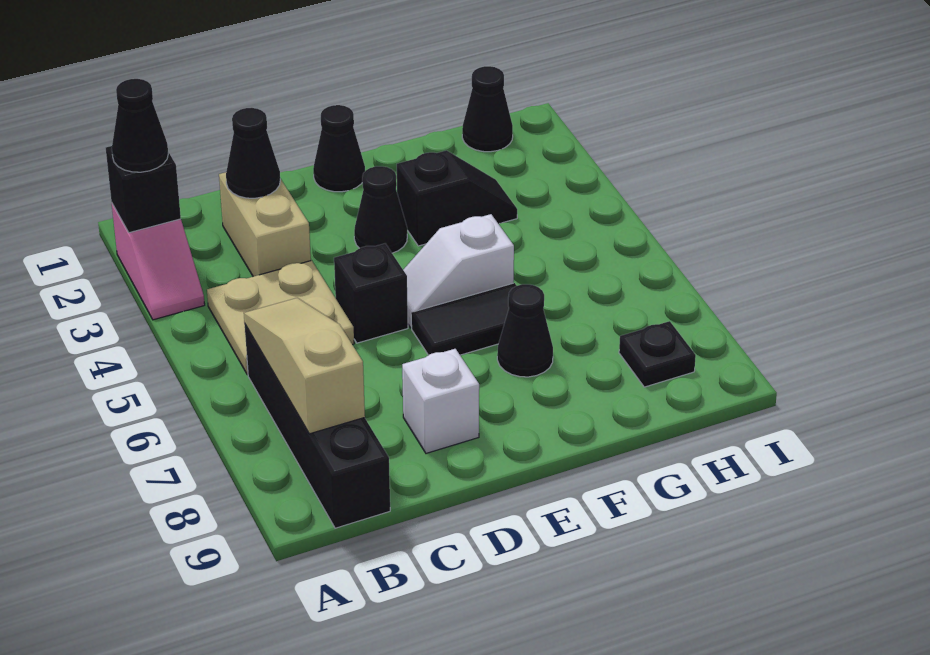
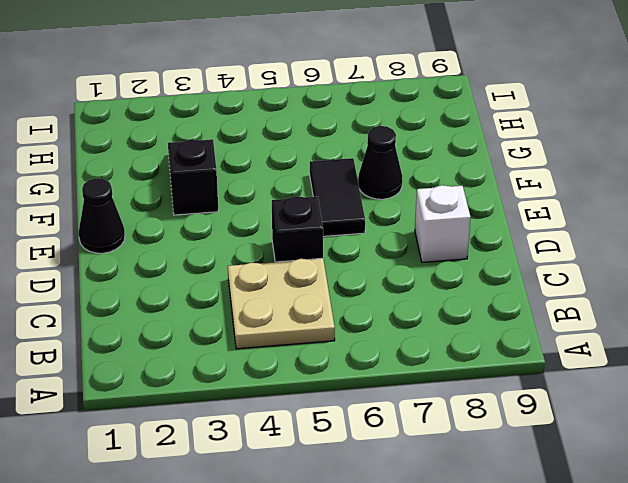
none -> pink slope A2:A3 level 1 top 2
none -> black brick B6:B9 level 1
none -> tan brick C2:C3 level 1

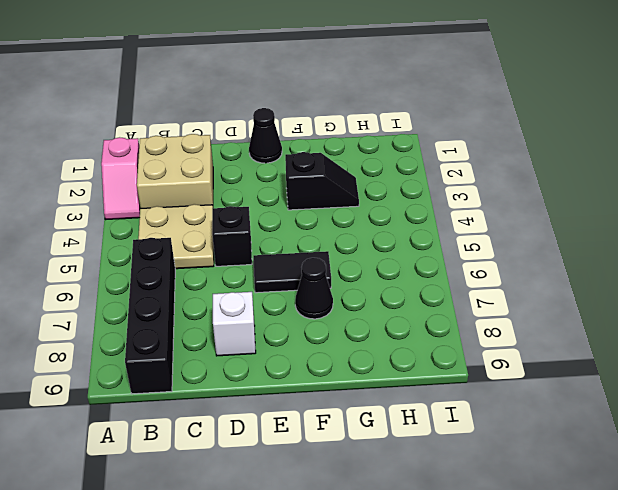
tan brick B2:C3 level 1 -> tan brick C2:C3 level 1
none -> black cone E3 level 1
none -> white slope E5:F5 level 1 top F
none -> black cone H1 level 1

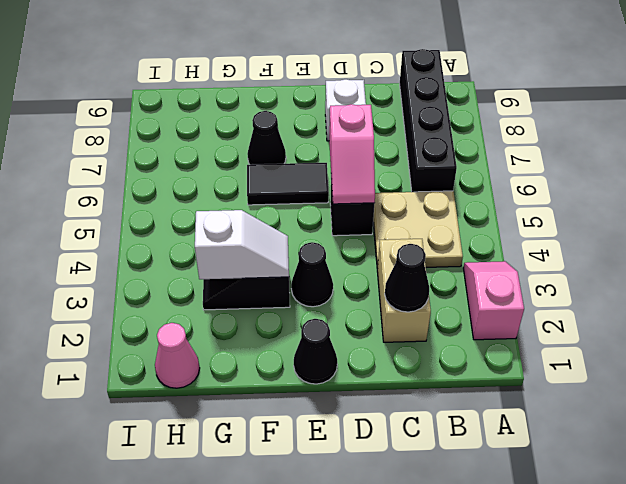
pink slope D5:D6 level 2 top 6 -> none
white slope F3:G3 level 2 top G -> white slope E5:F5 level 1 top F
pink cone H1 level 1 -> black cone H1 level 1
none -> black plate H8 level 1
none -> black brick A2 level 2
none -> tan slope B6:B8 level 2 top 8

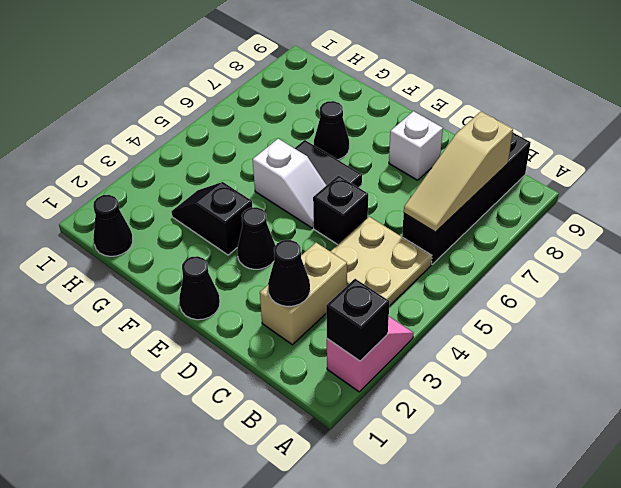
none -> black plate H8 level 1
none -> black cone A2 level 3

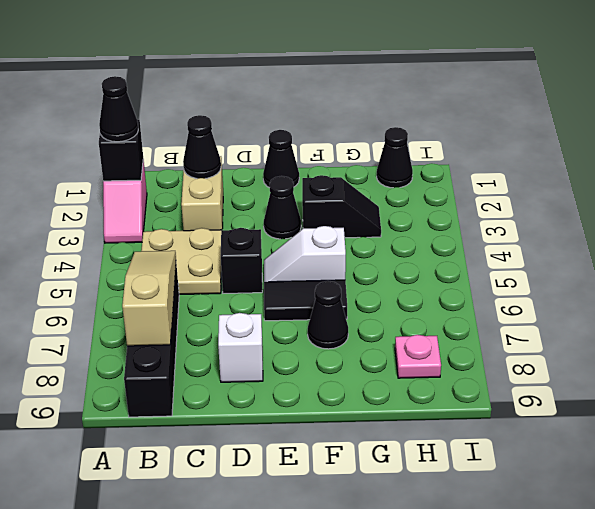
pink plate H8 level 1 -> black plate H8 level 1

